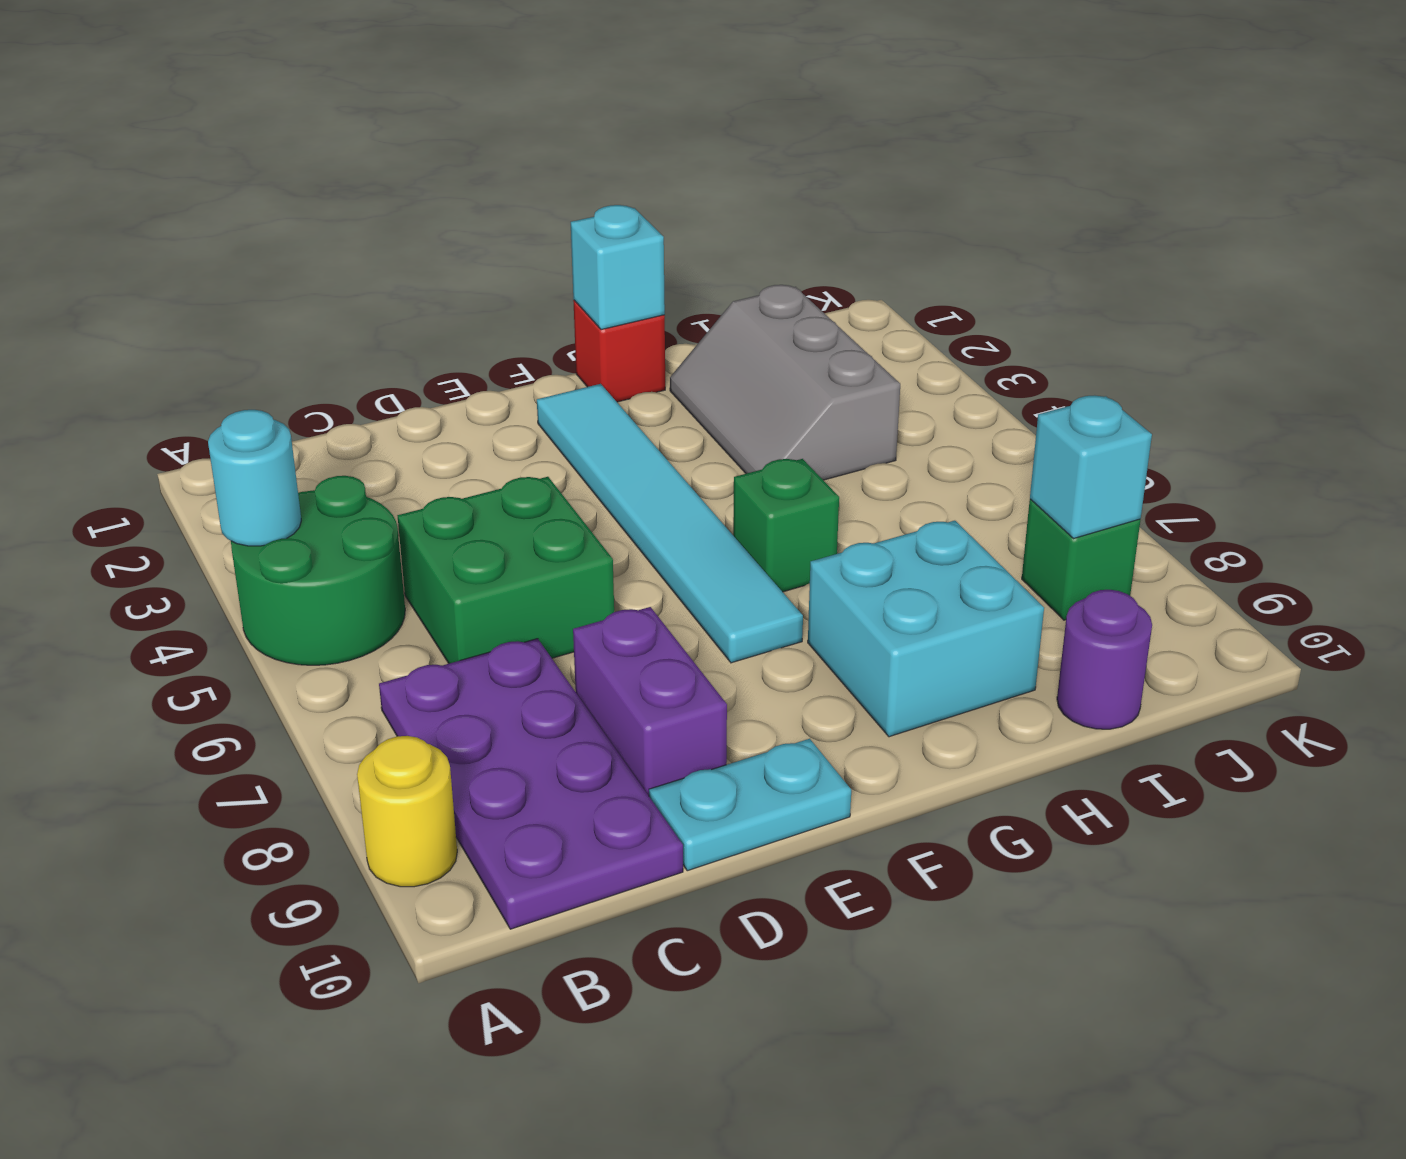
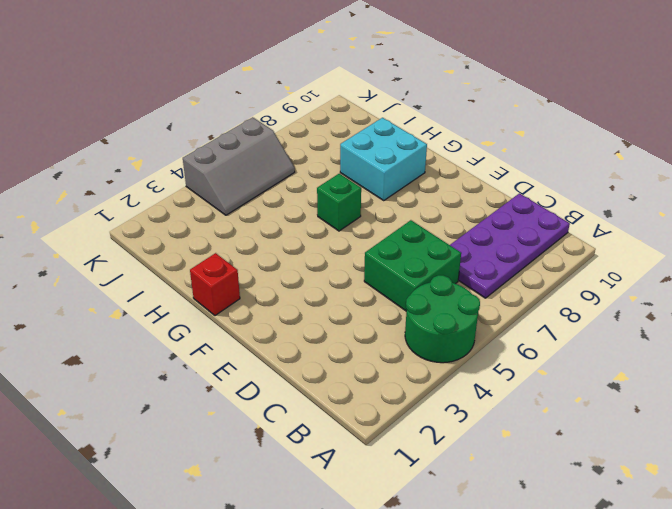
grey slope J4:K6 level 1 top K -> grey slope H2:I4 level 1 top I
none -> yellow round brick A9 level 1
none -> purple brick D8:D9 level 1
none -> cyan plate D10:E10 level 1

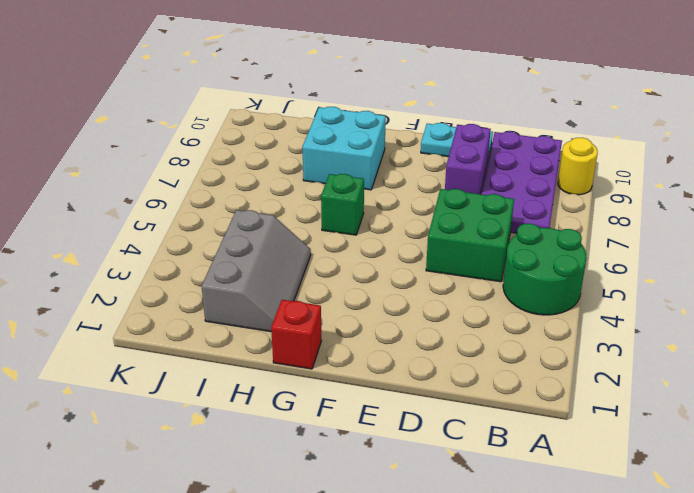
none -> cyan tile F2:F7 level 1
none -> purple round brick I10 level 1
none -> green brick J8 level 1

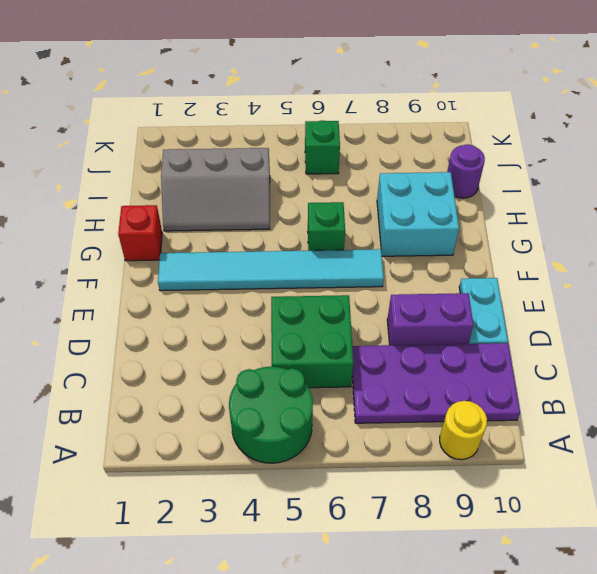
green brick J6 level 1 -> green brick J8 level 1
none -> cyan round brick A4 level 2
none -> cyan brick G1 level 2
none -> cyan brick J8 level 2

